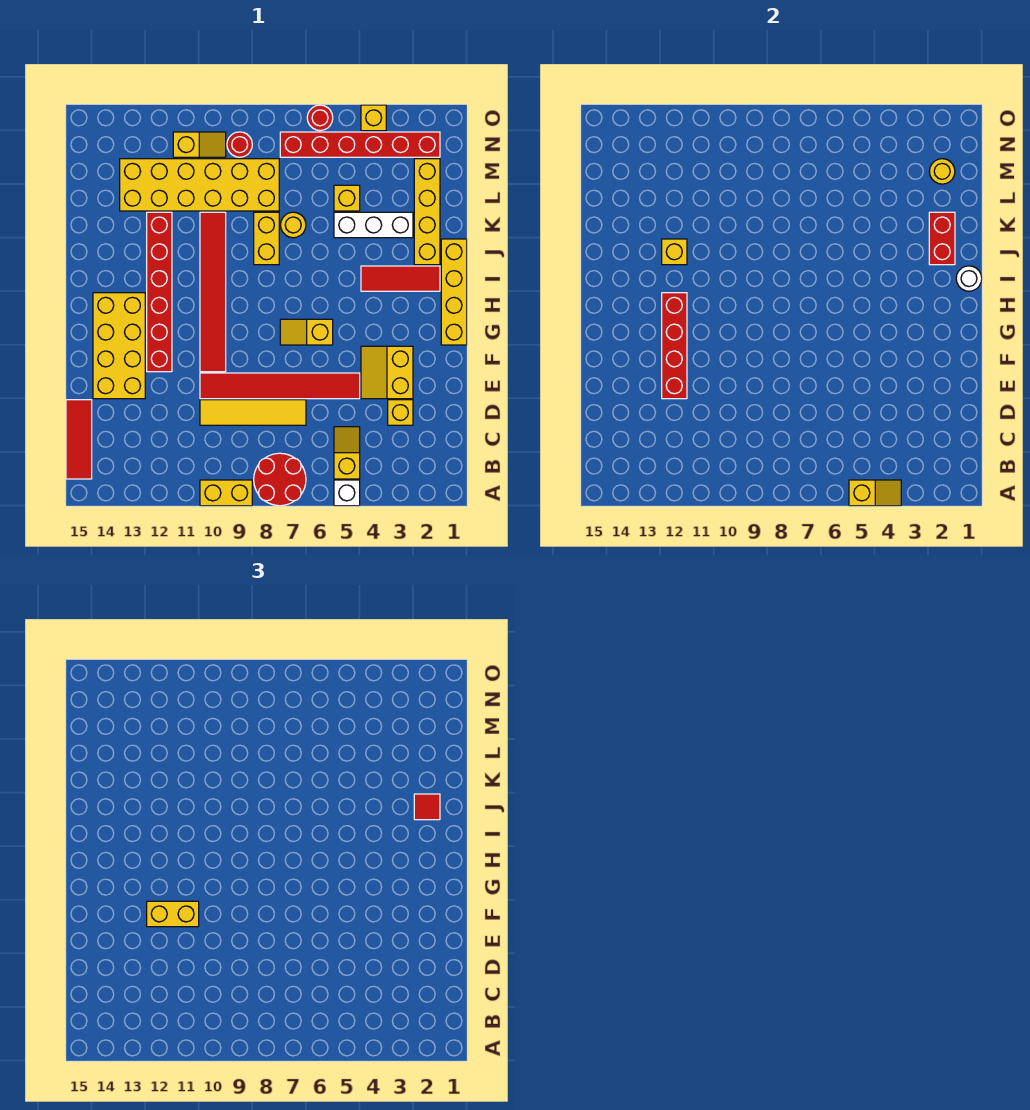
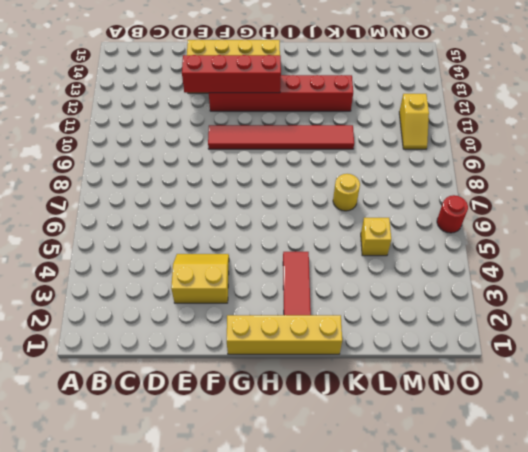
none -> white brick A5 level 1
none -> red round brick A7:B8 level 1
none -> yellow brick A9:A10 level 1
none -> yellow slope B5:C5 level 1 top B

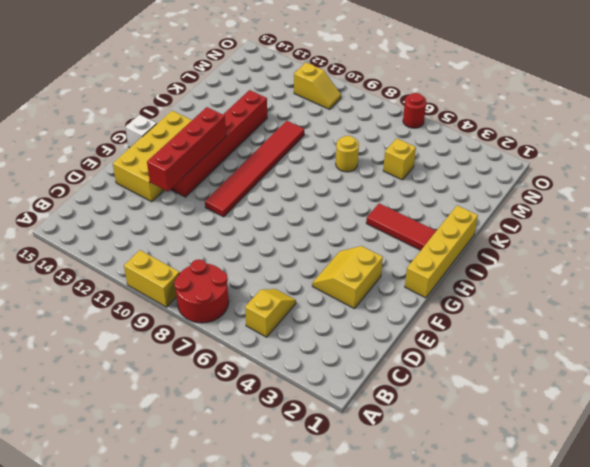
white brick G15 level 1 -> white brick A5 level 1
none -> red tile B15:D15 level 1
none -> yellow brick D3 level 1
none -> yellow tile D7:D10 level 1
none -> red tile E5:E10 level 1

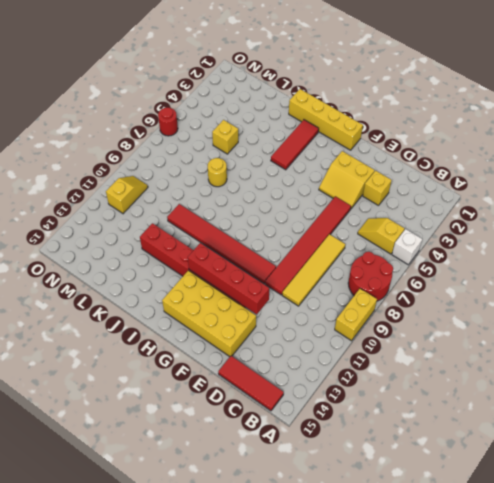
none -> yellow slope G6:G7 level 1 top 6
none -> yellow brick J2:M2 level 1
none -> yellow brick J8:K8 level 1
none -> white brick K3:K5 level 1

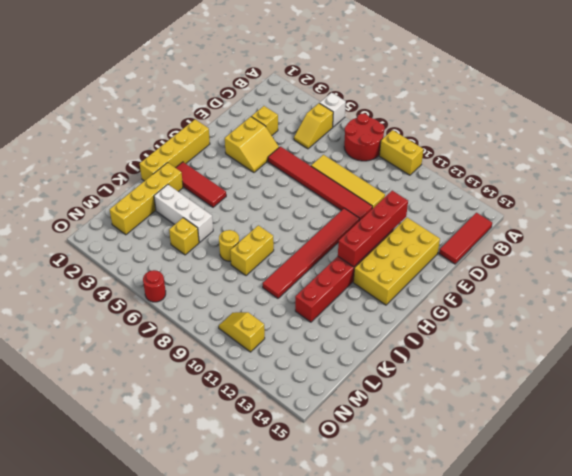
none -> yellow slope G6:G7 level 1 top 6
none -> yellow brick L8:M13 level 1
none -> red brick N2:N7 level 1
none -> red round brick N9 level 1

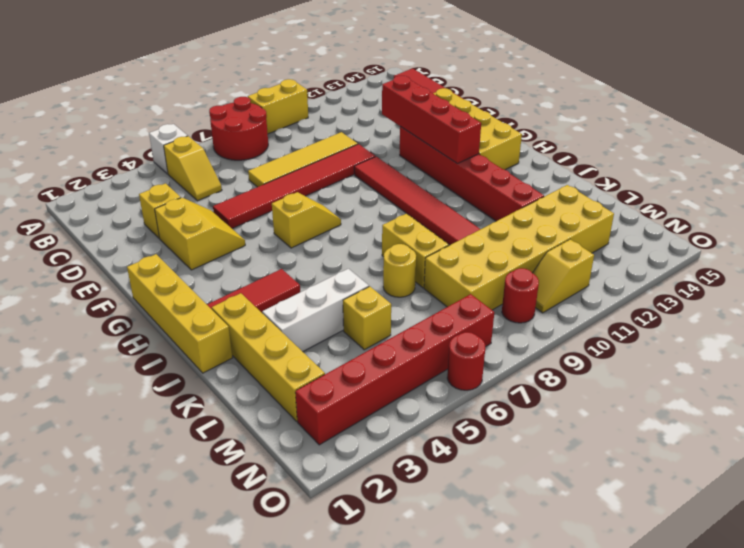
none -> yellow brick O4 level 1
none -> yellow slope A4:A5 level 2 top 5
none -> white round brick I1 level 2
none -> red brick J2:K2 level 2

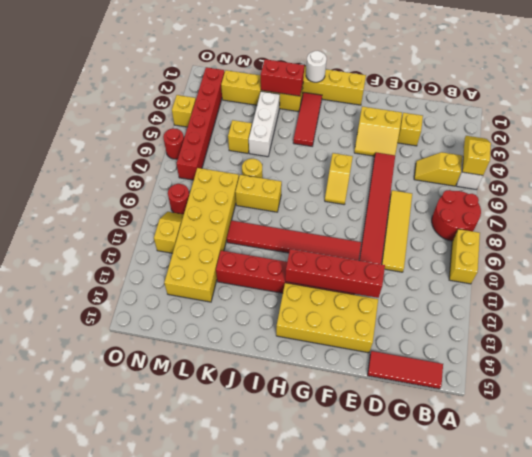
none -> yellow brick J12 level 2
none -> yellow round brick M2 level 2
none -> yellow brick F11:F12 level 3
none -> red tile J2 level 3

